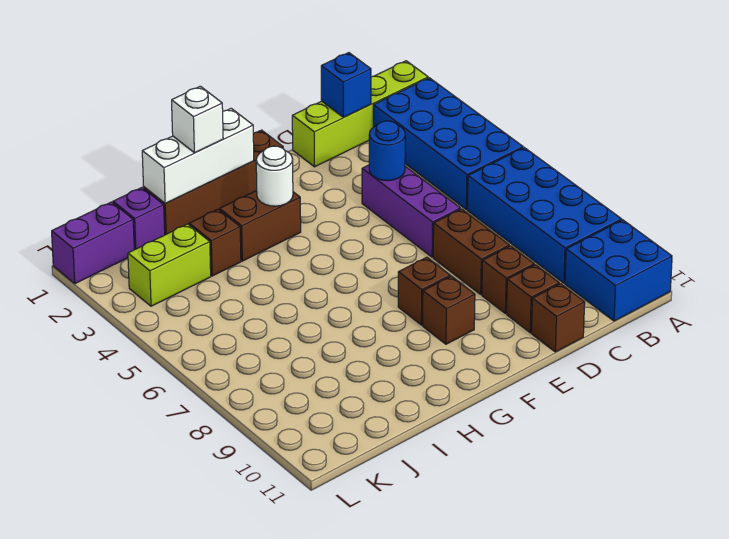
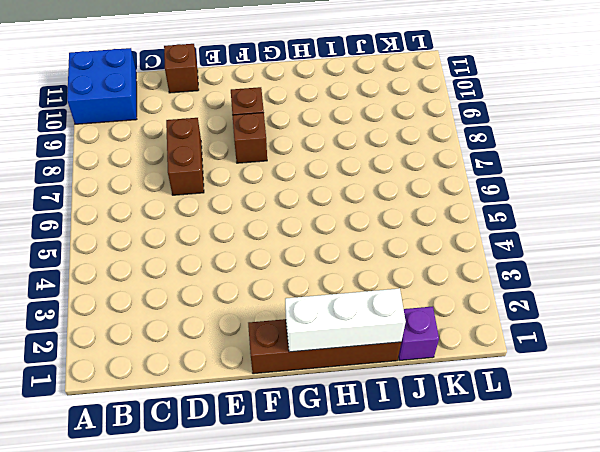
none -> lime brick A1:D1 level 1
none -> blue brick A2:B5 level 1
none -> blue brick A6:B9 level 1

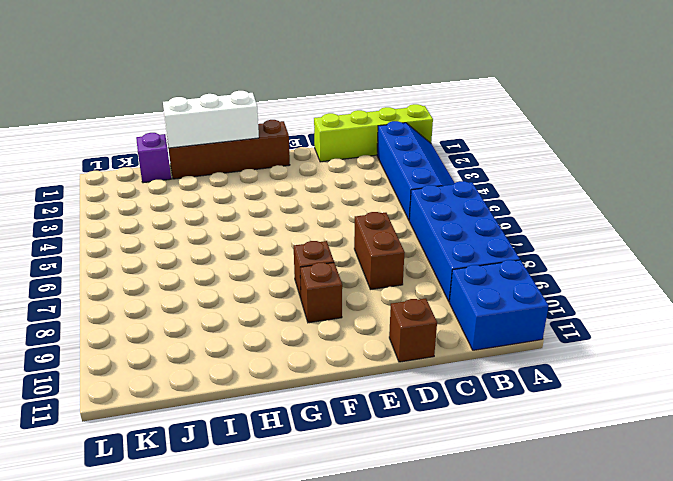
blue slope A2:B5 level 1 top B -> blue brick A2:B5 level 1
none -> purple brick D4:D6 level 1
none -> brown brick D9 level 1
none -> brown brick D10 level 1

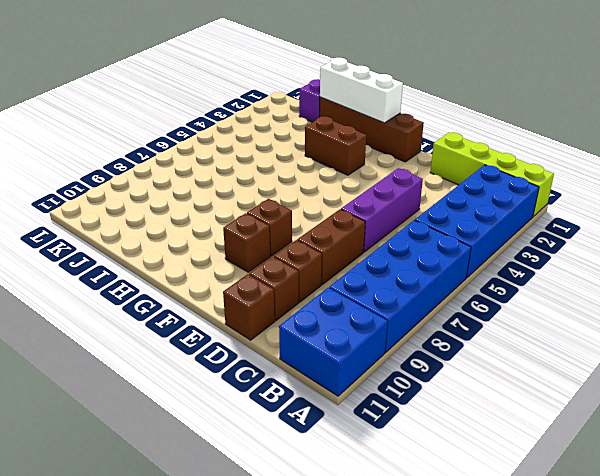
none -> brown brick I3 level 1
none -> lime brick J3:K3 level 1
none -> purple brick K1:L1 level 1

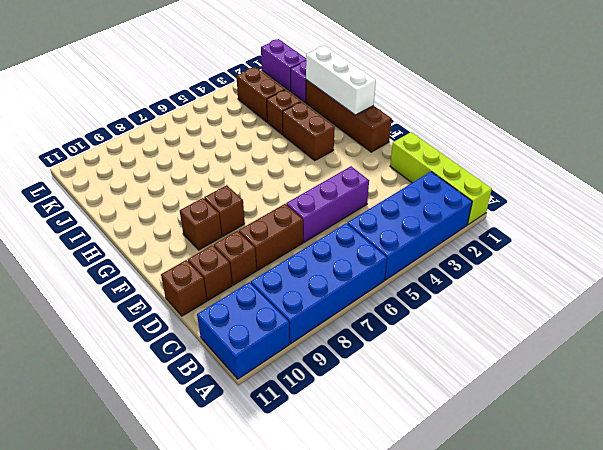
brown brick J3:K3 level 1 -> lime brick J3:K3 level 1
none -> blue brick C1 level 2
none -> blue round brick D4 level 2
none -> white round brick G3 level 2

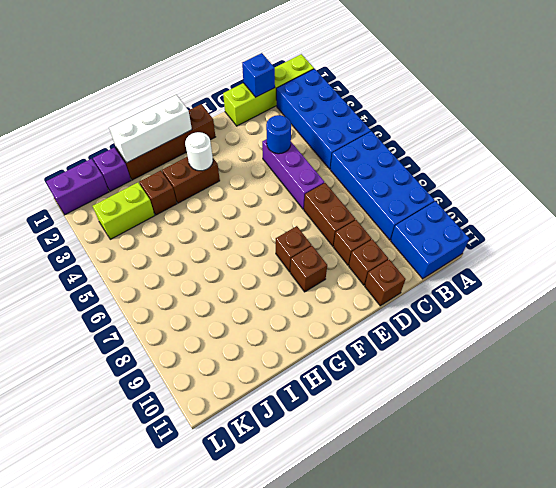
none -> white brick H1 level 3

